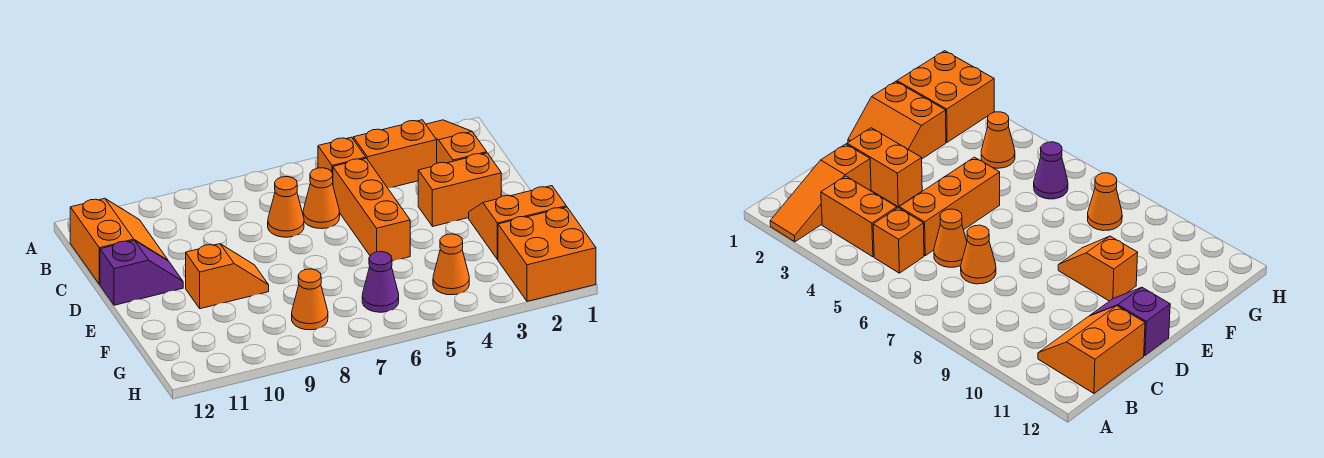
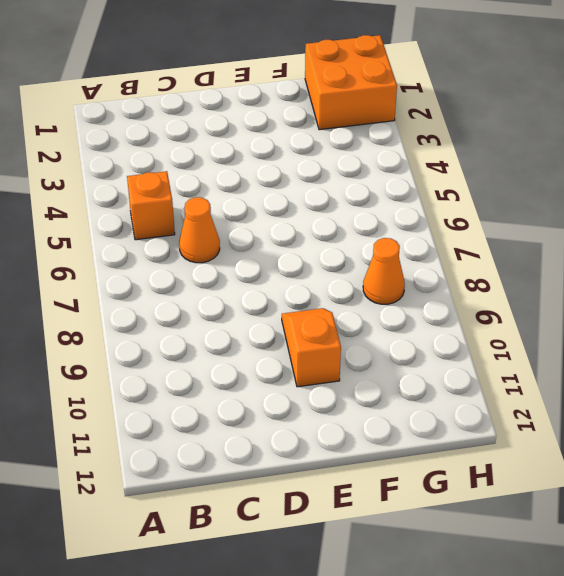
none -> orange slope A2:C2 level 1 top C
none -> orange brick B3:B4 level 1
none -> orange slope B11:C12 level 1 top 12

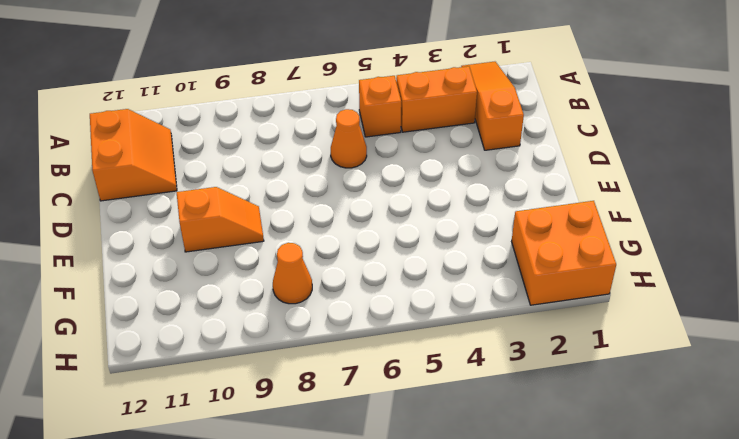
none -> orange brick C5:E5 level 1
none -> orange cone C7 level 1
none -> orange brick D2:D3 level 1

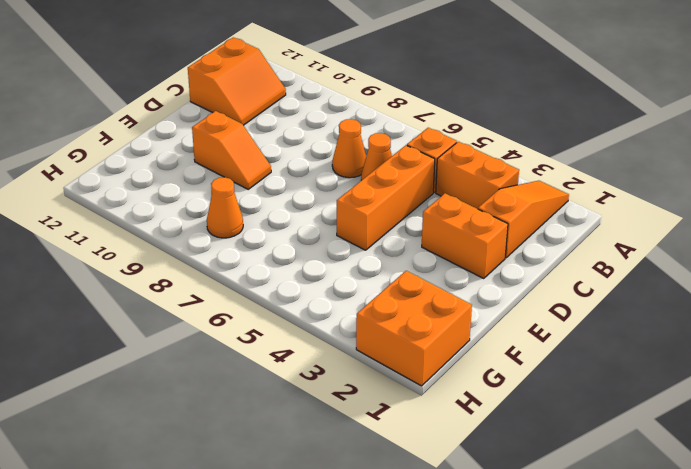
none -> purple slope D11:D12 level 1 top 12
none -> orange slope E1:F2 level 1 top F
none -> orange cone G4 level 1

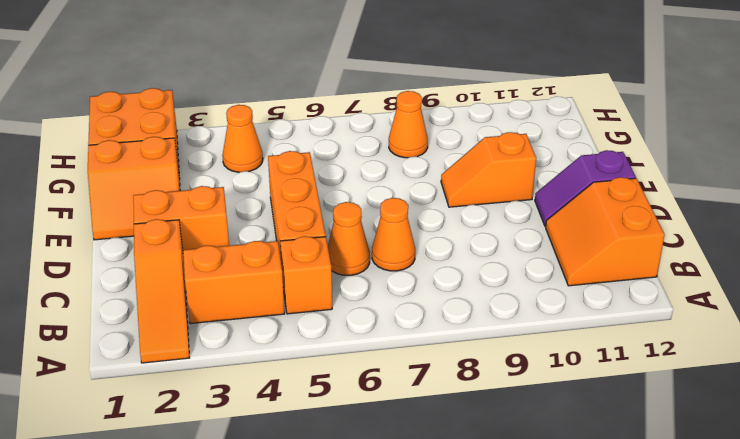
none -> purple cone G6 level 1

